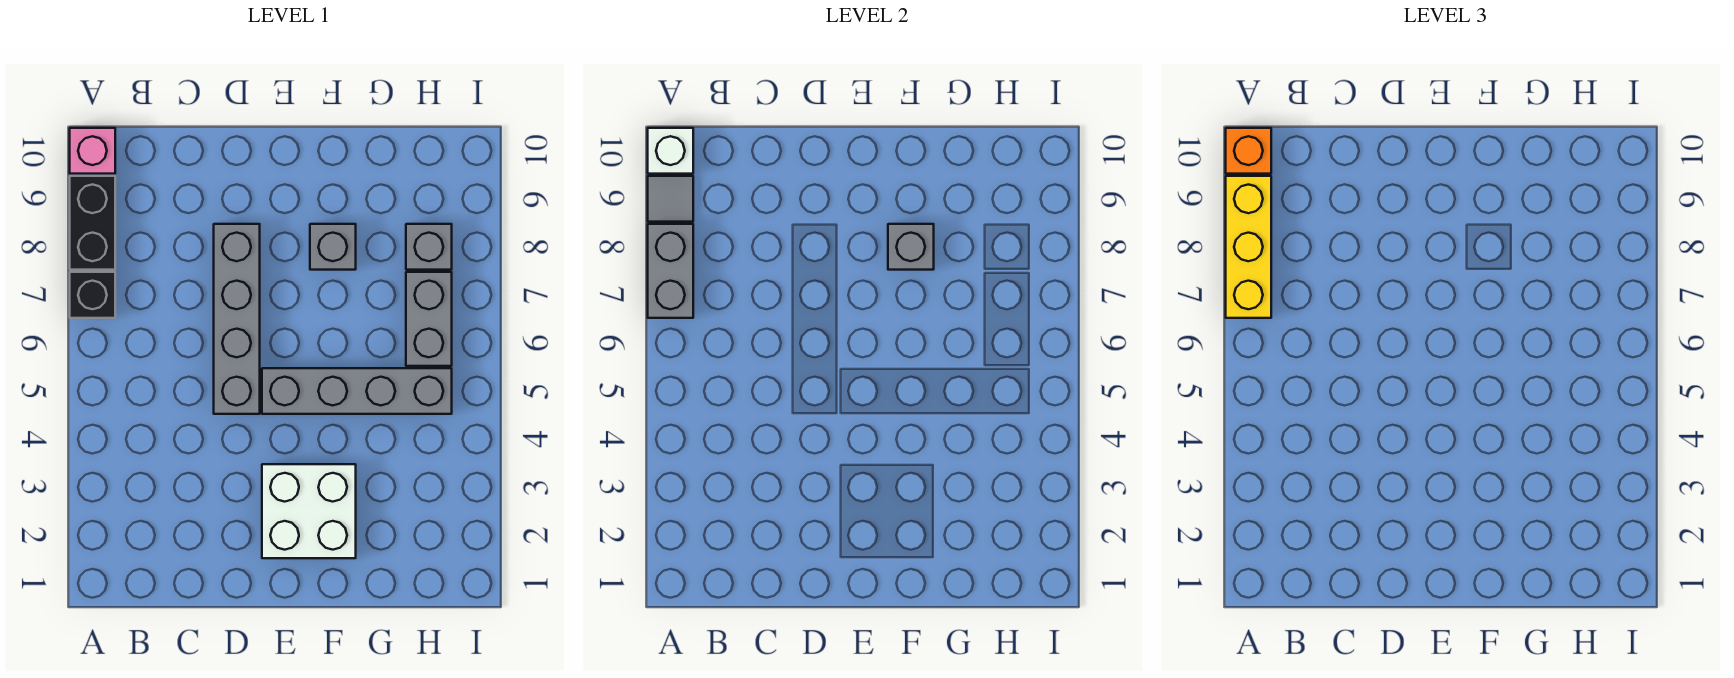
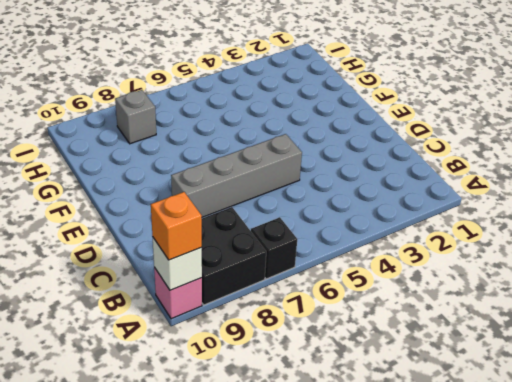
black brick A8:B9 level 1 -> black brick A8:A9 level 1
none -> white brick E2:F3 level 1
none -> grey brick E5:H5 level 1
none -> grey brick F8 level 1

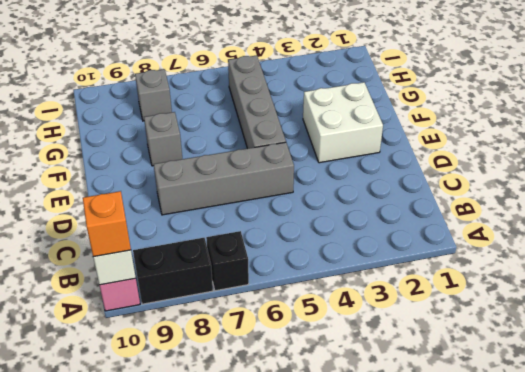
none -> grey brick H6:H7 level 1
none -> grey brick A7:A8 level 2
none -> grey tile A9 level 2

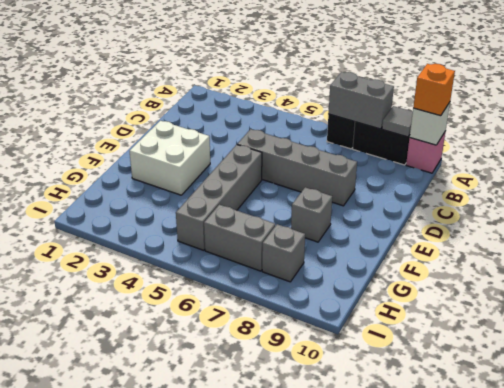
none -> grey brick F8 level 2
none -> yellow brick A7:A9 level 3

